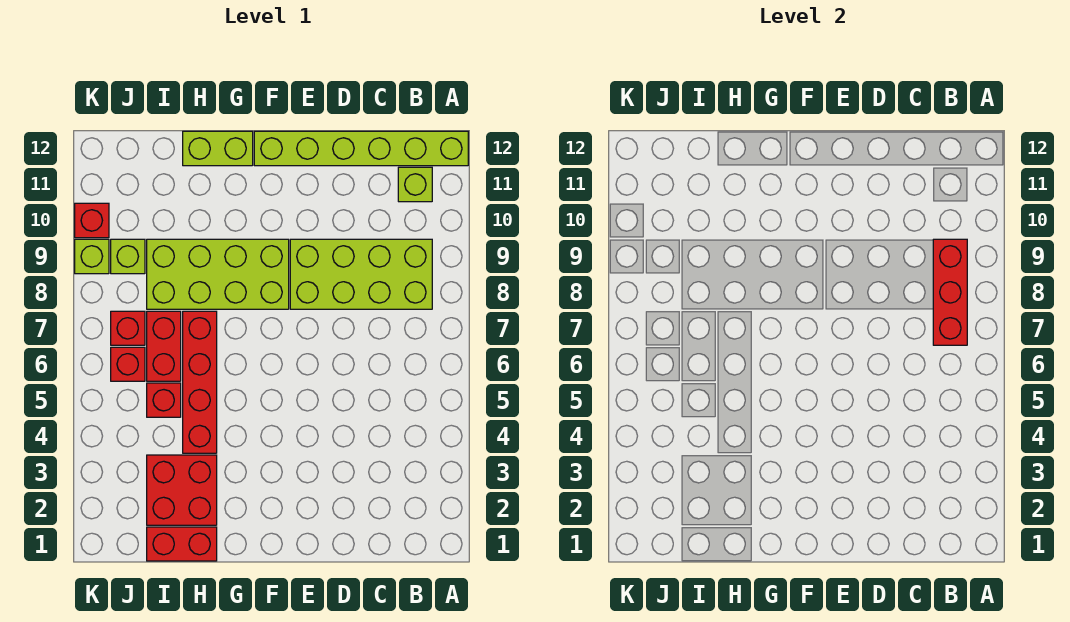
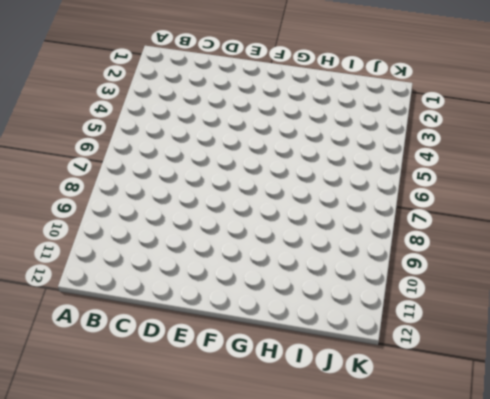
none -> lime brick A12:F12 level 1
none -> lime brick B8:E9 level 1
none -> lime brick B11 level 1

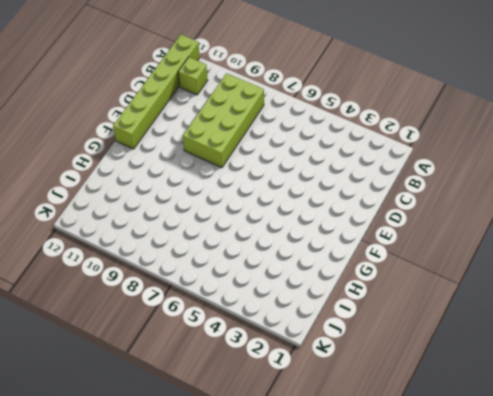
none -> lime brick F8:I9 level 1
none -> lime brick G12:H12 level 1
none -> red brick H1:I1 level 1

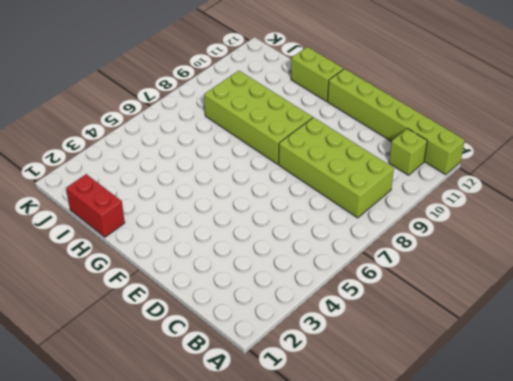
none -> red brick H2:I3 level 1
none -> red brick H4:H7 level 1
none -> red brick I5 level 1

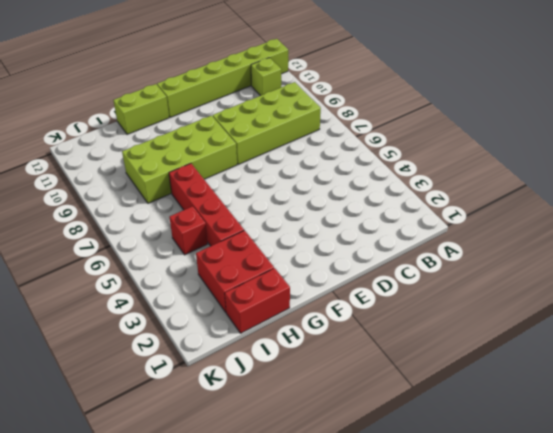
none -> red brick I6:I7 level 1
none -> red brick J6 level 1
none -> red brick J7 level 1

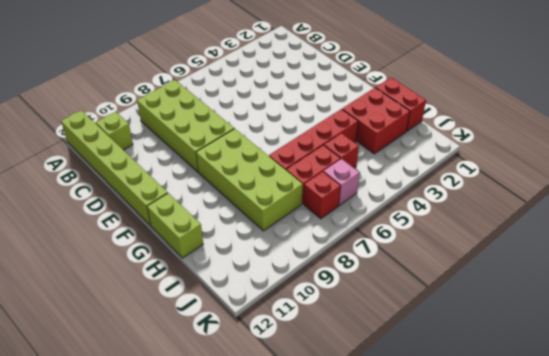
pink brick J6 level 1 -> red brick J6 level 1
none -> lime brick J9 level 1
none -> lime brick K9 level 1
none -> red brick K10 level 1

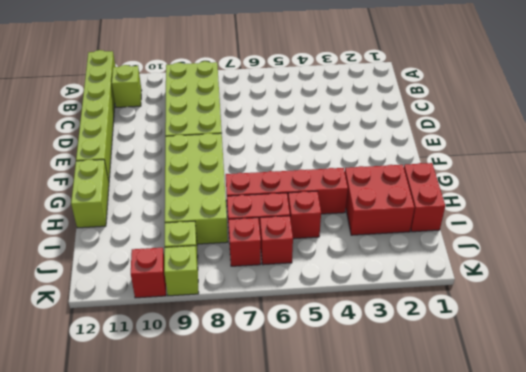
none -> red brick B7:B9 level 2

